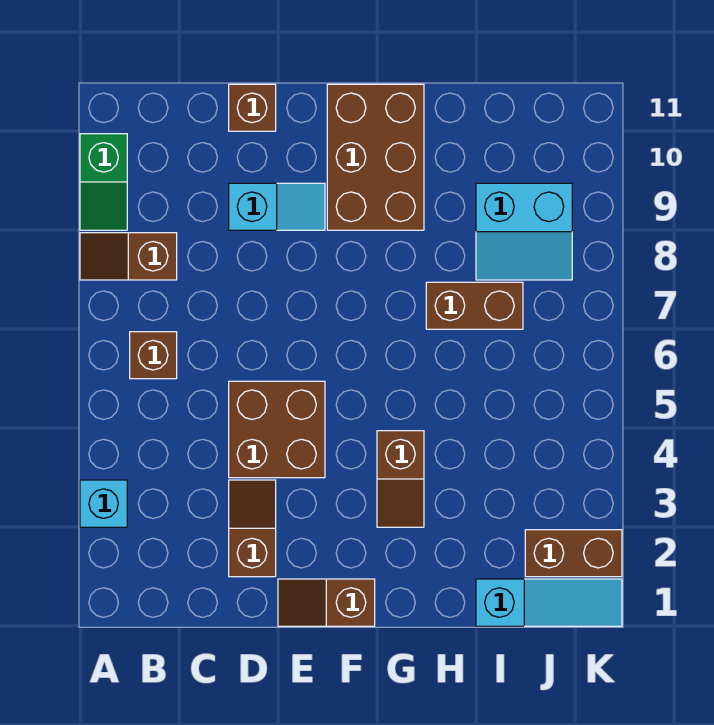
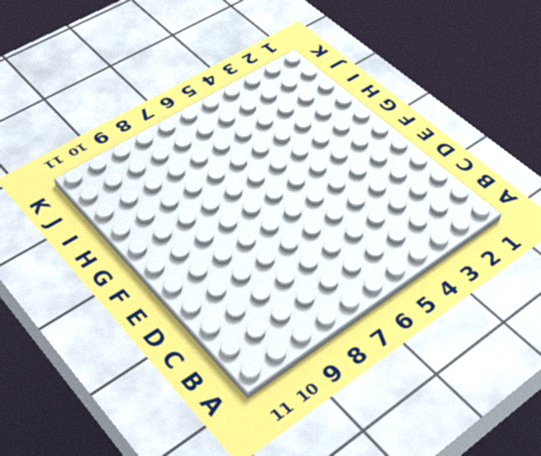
none -> cyan brick A3 level 1
none -> brown slope A8:B8 level 1 top B
none -> green slope A9:A10 level 1 top 10

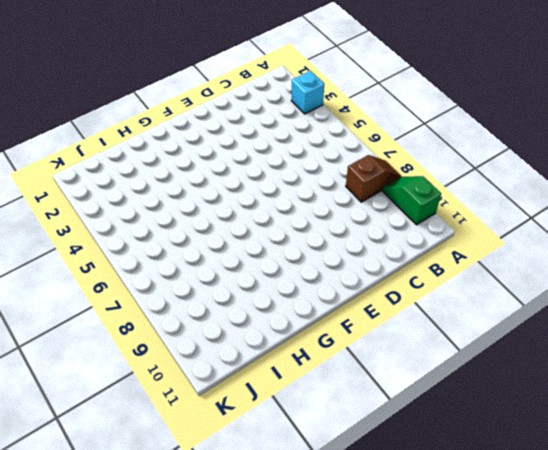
none -> brown brick B6 level 1
none -> brown slope D2:D3 level 1 top 2
none -> brown brick D4:E5 level 1

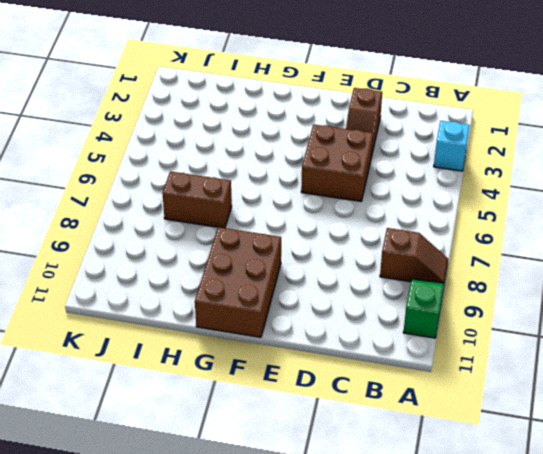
none -> brown brick B6 level 1
none -> cyan slope D9:E9 level 1 top D
none -> brown brick D11 level 1

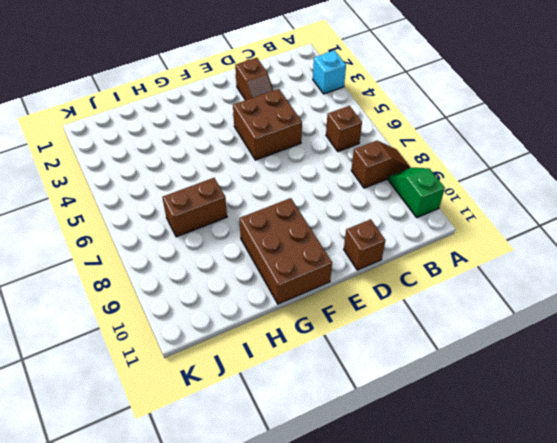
none -> cyan slope D9:E9 level 1 top D
none -> brown slope E1:F1 level 1 top F
none -> brown slope G3:G4 level 1 top 4

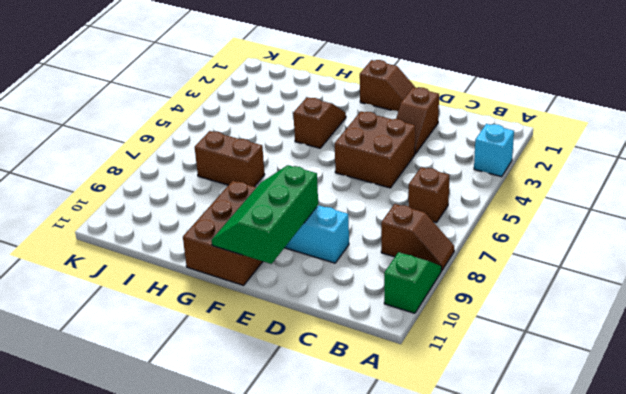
green slope E9:F11 level 2 top E -> none
none -> brown brick D11 level 1
none -> cyan slope I1:K1 level 1 top I
none -> cyan slope I8:J9 level 1 top 9

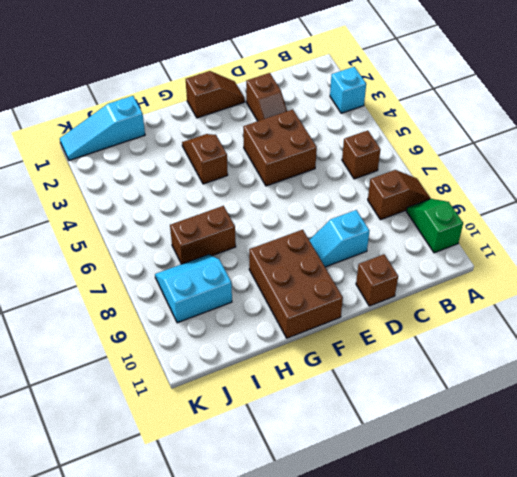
none -> brown brick J2:K2 level 1

